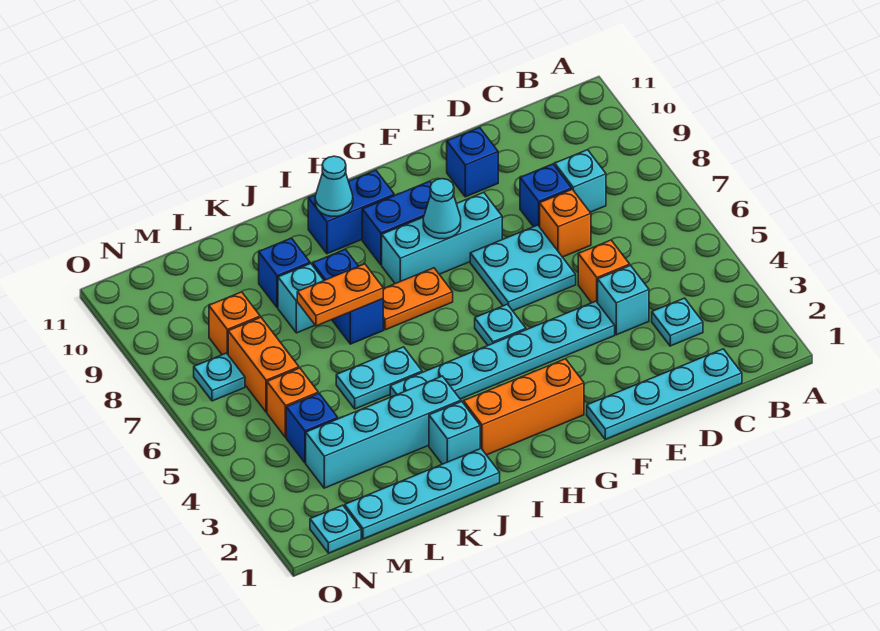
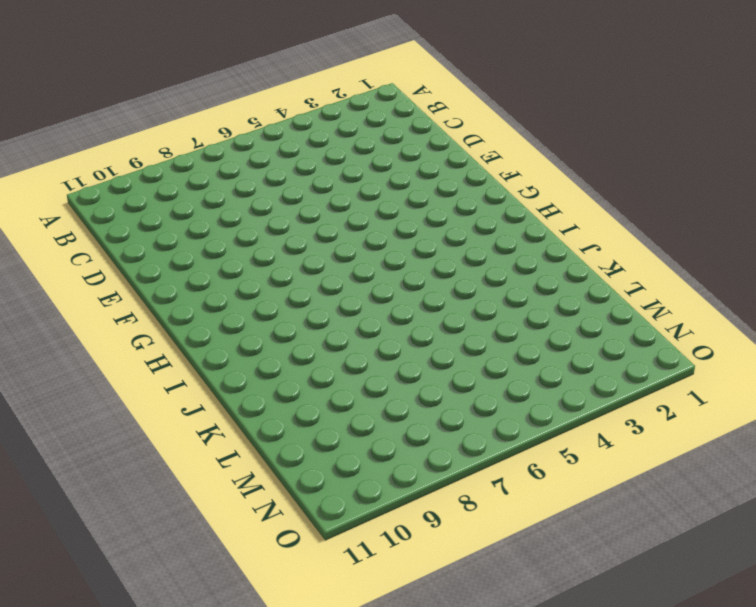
none -> cyan plate C1:F1 level 1
none -> cyan plate C3 level 1
none -> cyan brick C8 level 1
none -> cyan brick D4 level 1

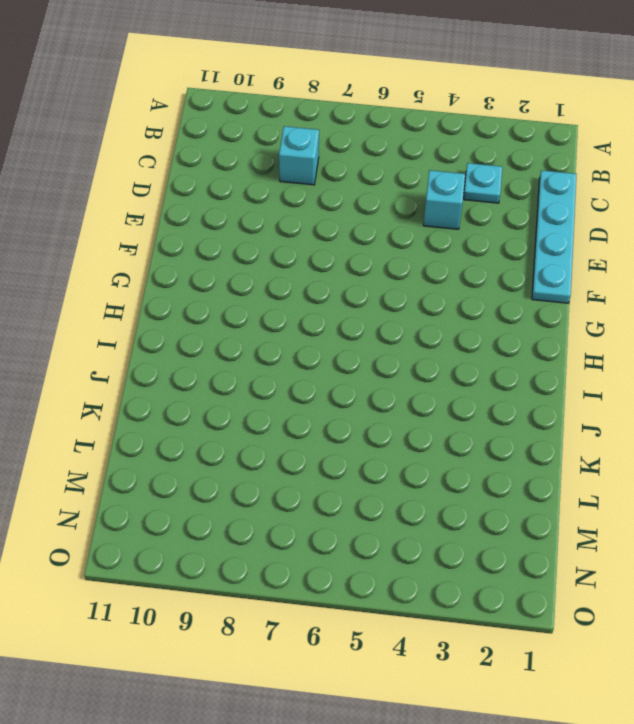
none -> orange brick D5 level 1
none -> orange brick D7 level 1
none -> blue brick D8 level 1
none -> cyan plate E4:J4 level 1

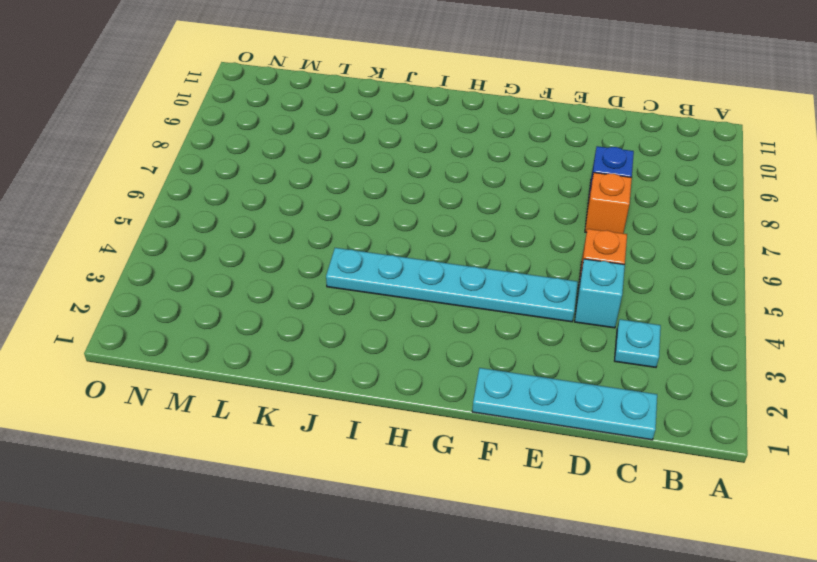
none -> cyan brick C8 level 1
none -> cyan plate E6:F7 level 1
none -> blue brick E10 level 1
none -> cyan brick F8:H8 level 1

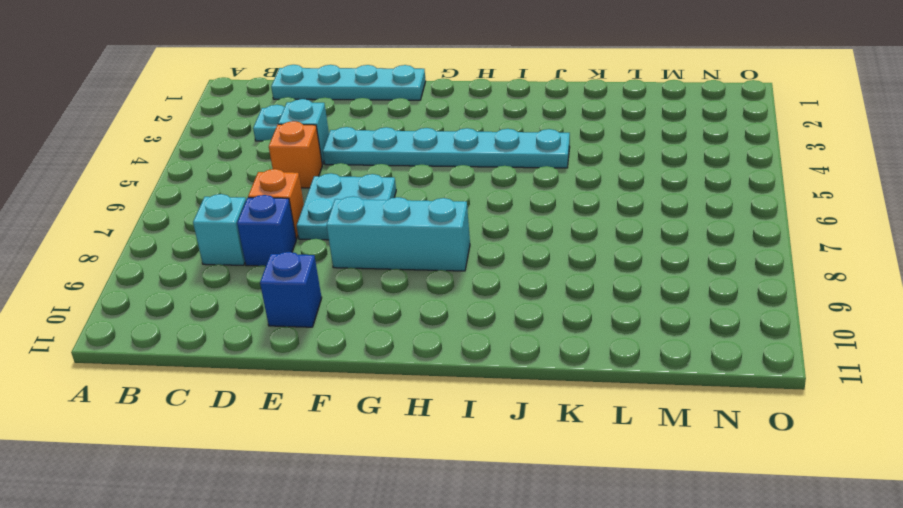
none -> orange brick G2:I2 level 1
none -> cyan plate G5 level 1
none -> blue brick G9:H9 level 1
none -> orange plate H7:I7 level 1

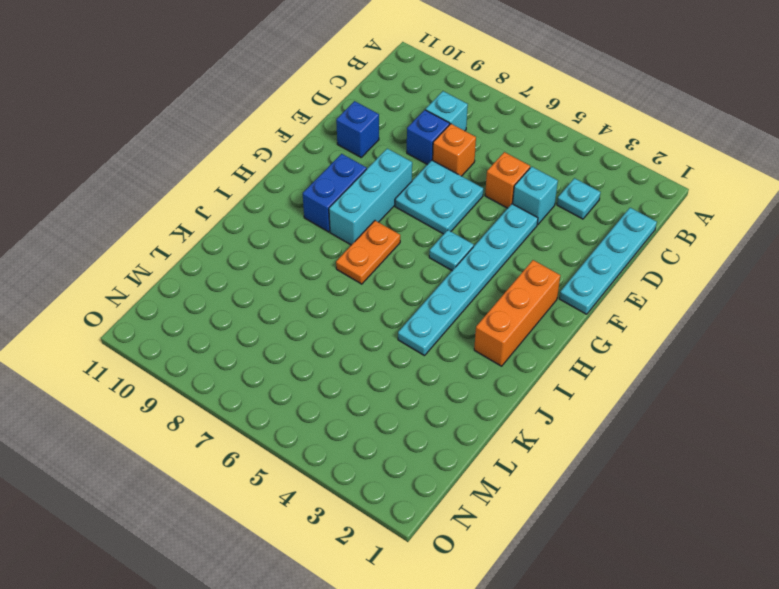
none -> blue brick H10:I10 level 1
none -> cyan plate J1:M1 level 1
none -> cyan brick J2 level 1
none -> cyan brick J3:M3 level 1

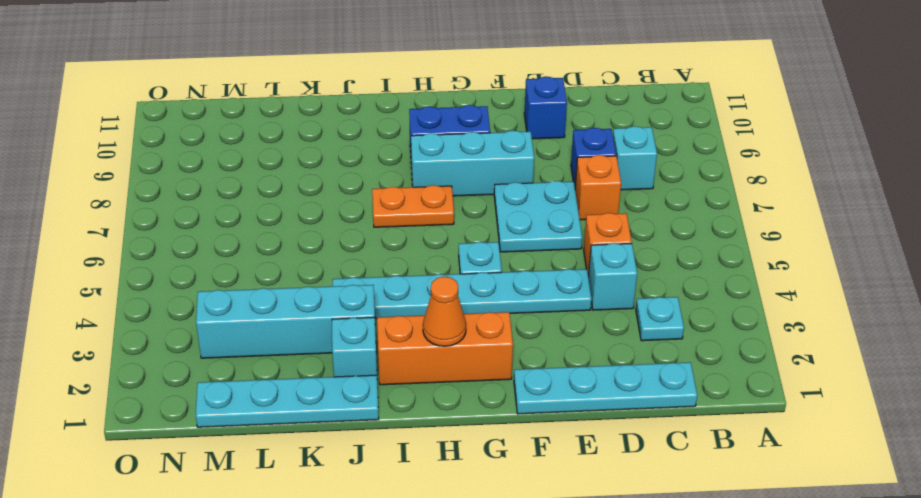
orange cone H2 level 2 -> none
none -> blue brick H10:I10 level 1
none -> cyan plate J5:K5 level 1
none -> blue brick J7:J8 level 1
none -> cyan brick K8 level 1

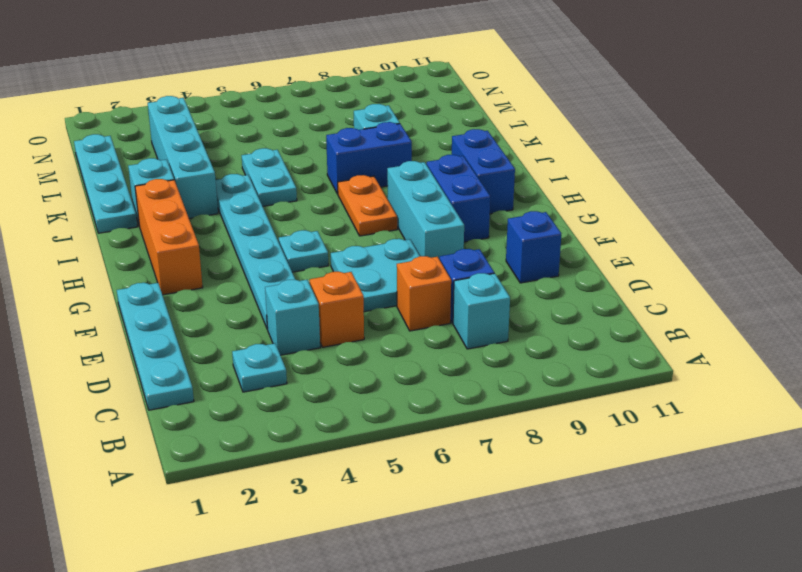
none -> blue brick K9 level 1
none -> blue brick M4 level 1
none -> orange brick M5 level 1
none -> orange brick M6:M7 level 1

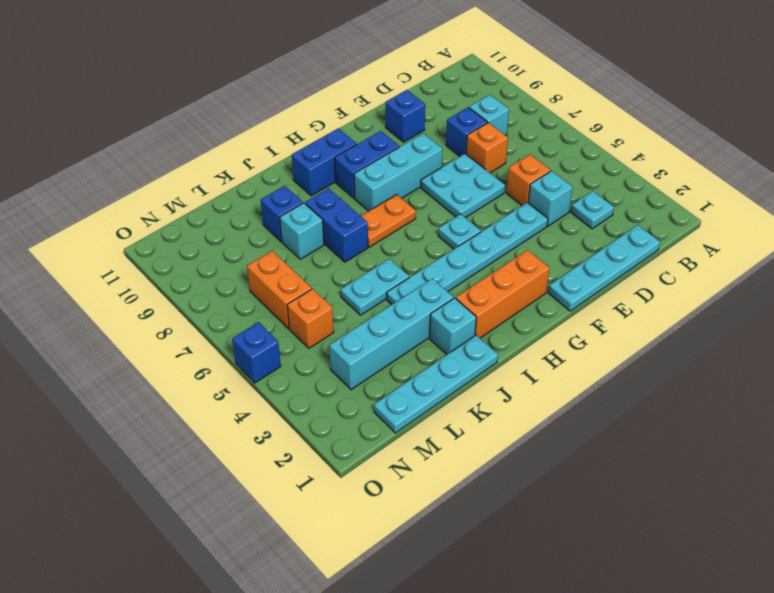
blue brick O5 level 1 -> blue brick M4 level 1
none -> orange brick M8 level 1
none -> cyan plate N1 level 1
none -> cyan plate N7 level 1
none -> cyan cone G8 level 2

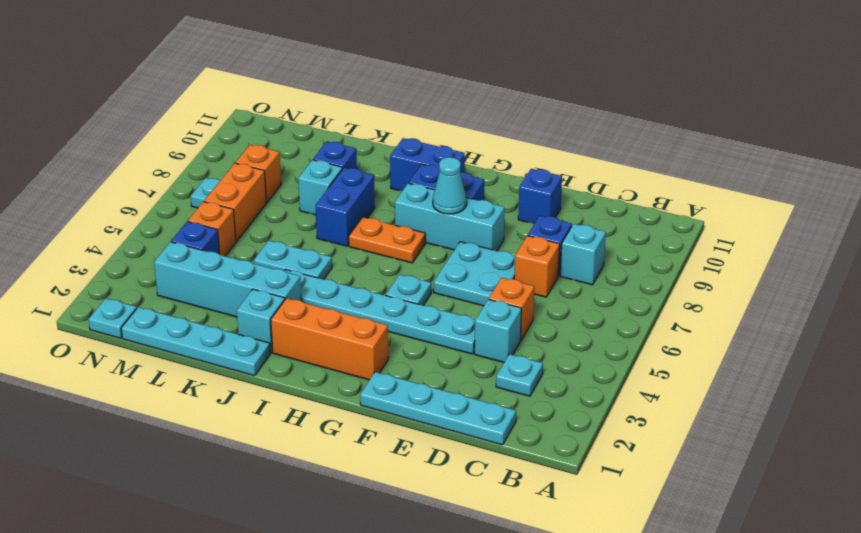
none -> cyan cone I10 level 2
none -> orange plate J7:K7 level 2

